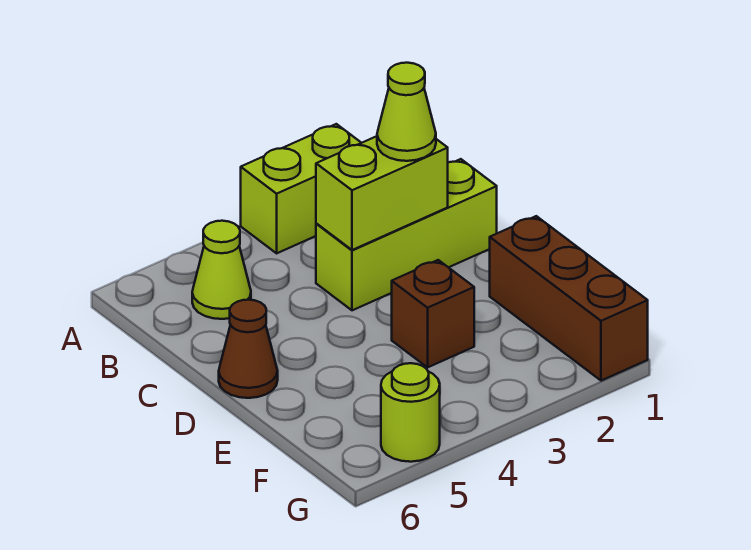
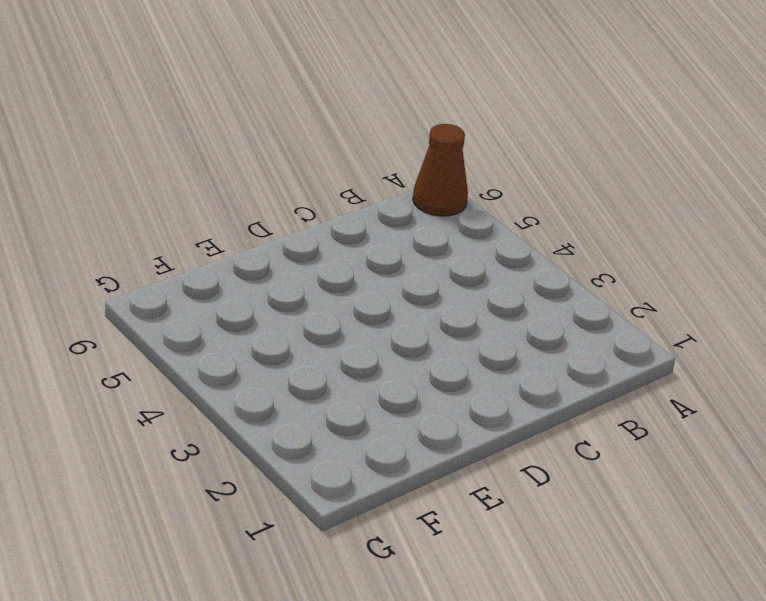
brown cone A6 level 1 -> brown cone D6 level 1
none -> lime brick A2:A3 level 1
none -> lime cone B5 level 1

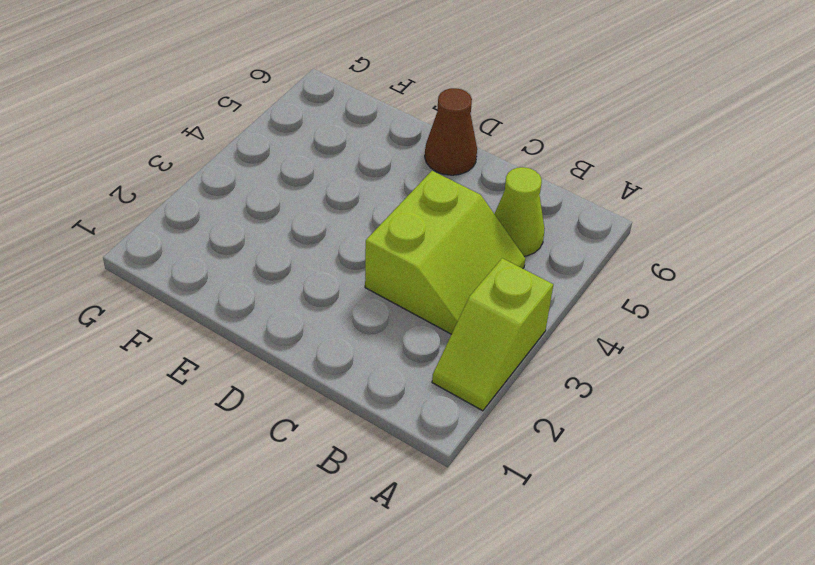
lime slope A2:A3 level 1 top 3 -> lime brick A2:A3 level 1
lime slope B3:C4 level 1 top C -> lime brick C1:C3 level 1
none -> brown brick E1:G1 level 1
none -> brown brick E3 level 1

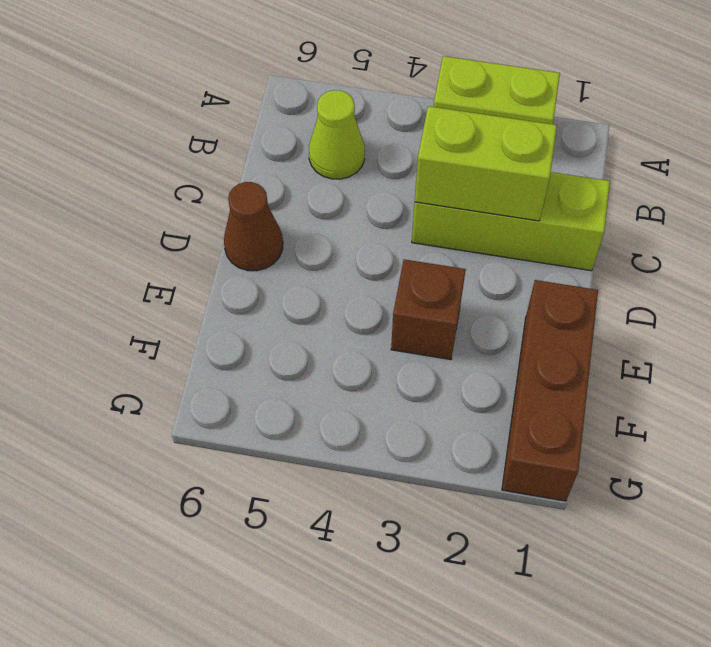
none -> lime round brick G5 level 1
none -> lime cone C2 level 3

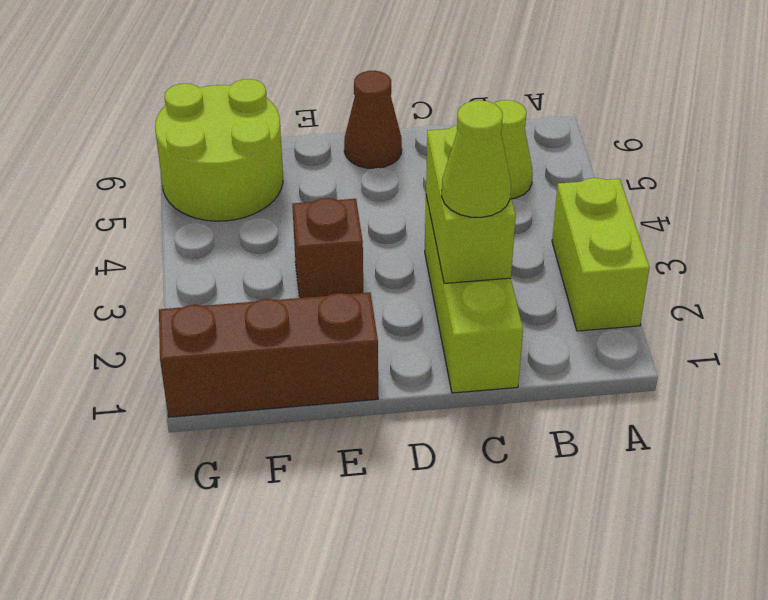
lime round brick F5:G6 level 1 -> lime round brick G5 level 1

